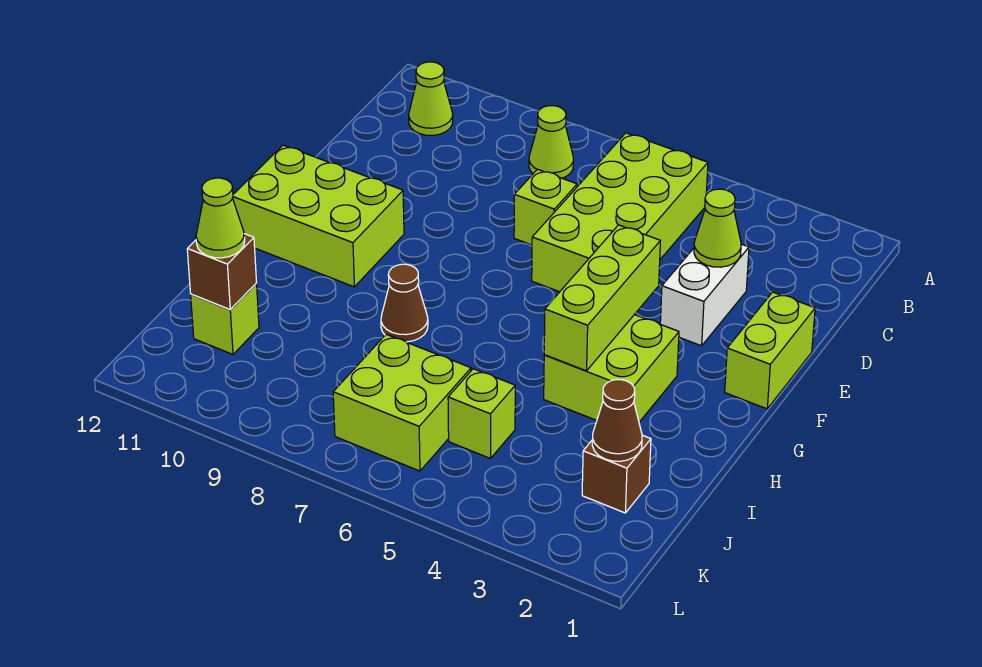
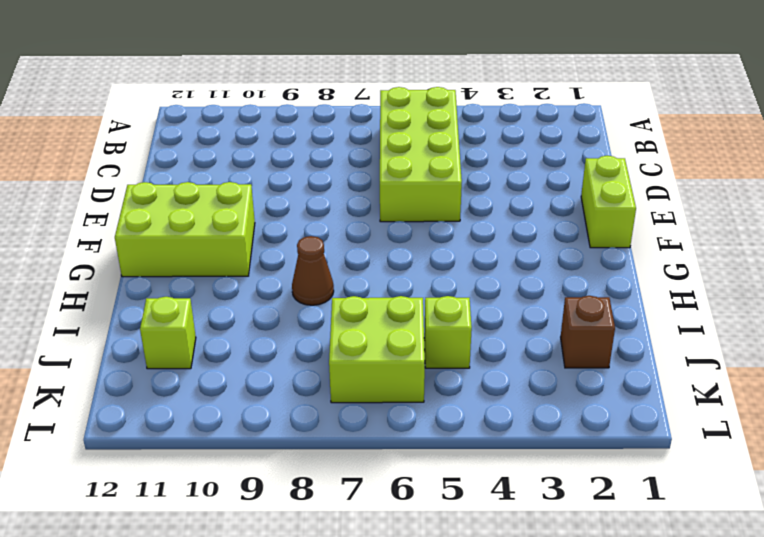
none -> lime cone B8 level 1
none -> lime cone B11 level 1
none -> white brick D3:E3 level 1

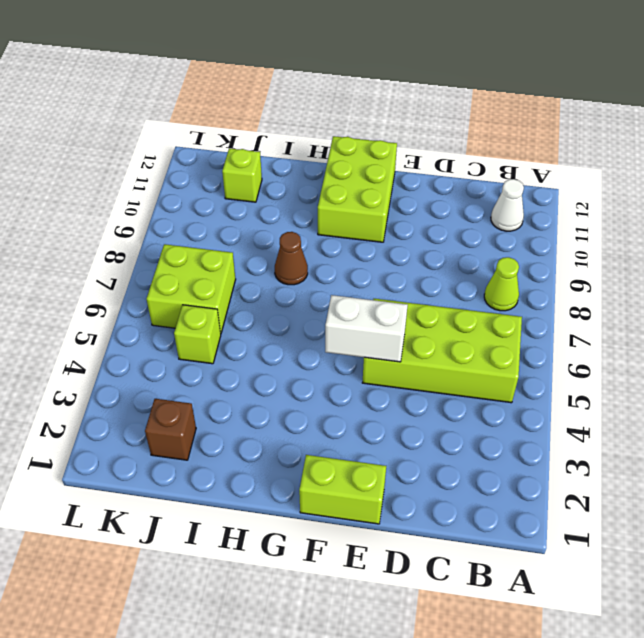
white cone B11 level 1 -> lime cone B11 level 1
white brick E5:F5 level 2 -> white brick D3:E3 level 1
none -> lime brick D7 level 1
none -> lime brick G3:H4 level 1
none -> lime cone D3 level 2

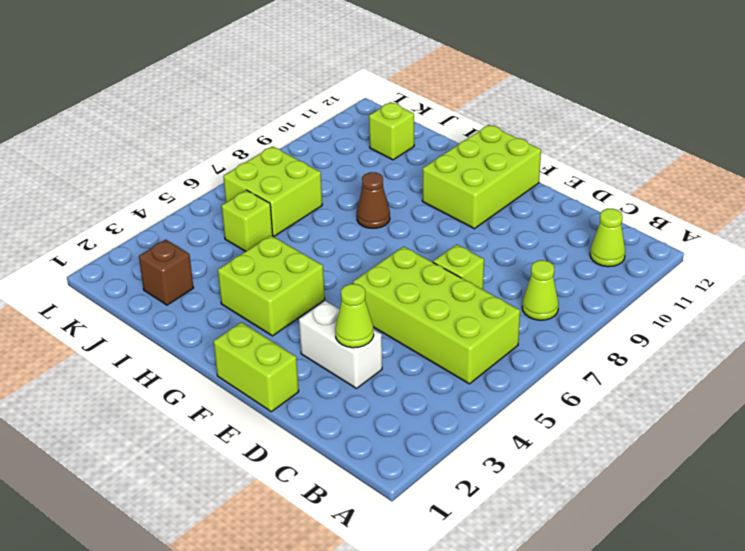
none -> lime brick F4:H4 level 2
none -> brown cone J2 level 2
none -> brown brick J11 level 2

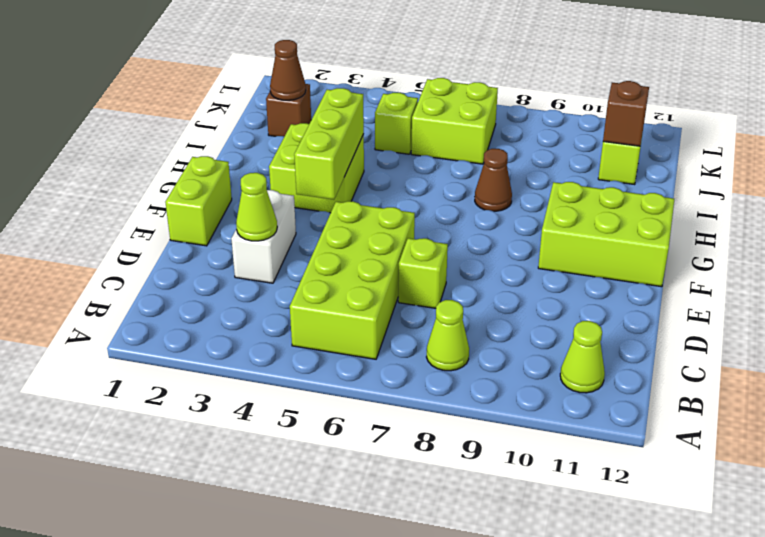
none -> lime cone J11 level 3

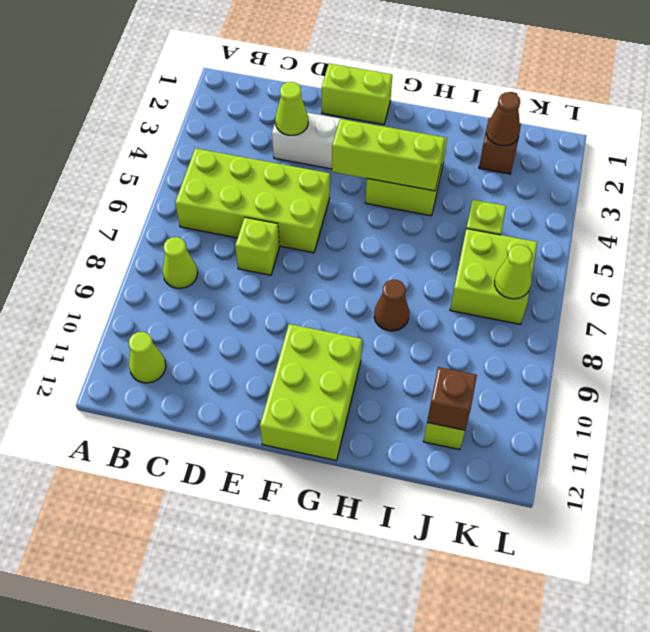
lime cone K7 level 2 -> lime cone J11 level 3

